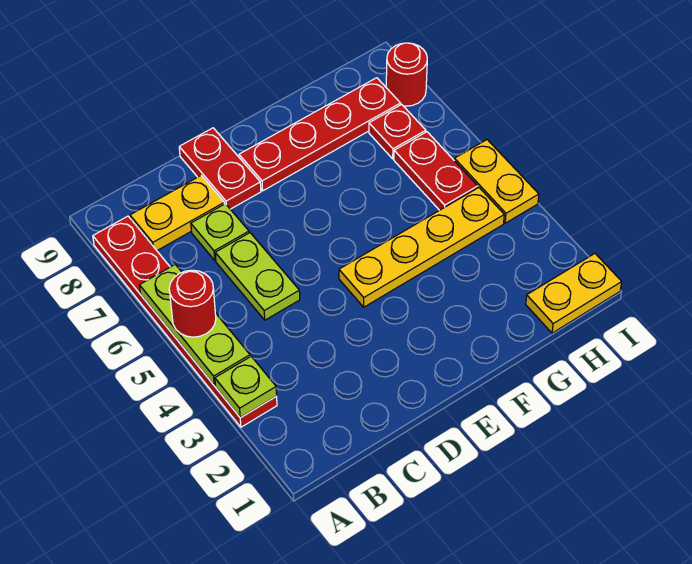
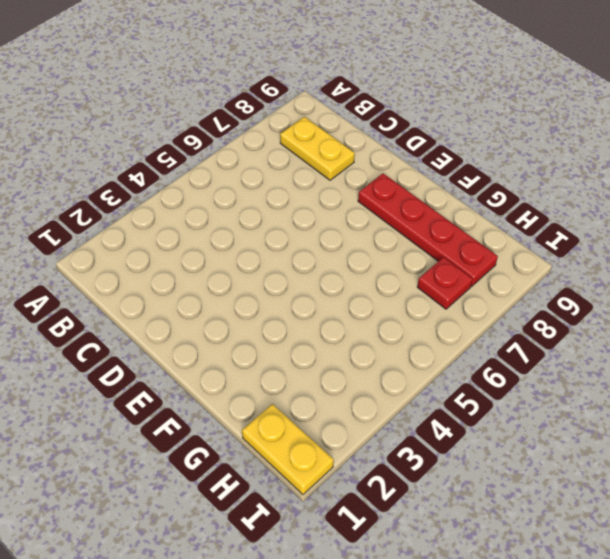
none -> red plate A3:A8 level 1
none -> lime plate C5:C6 level 1
none -> lime plate C7 level 1

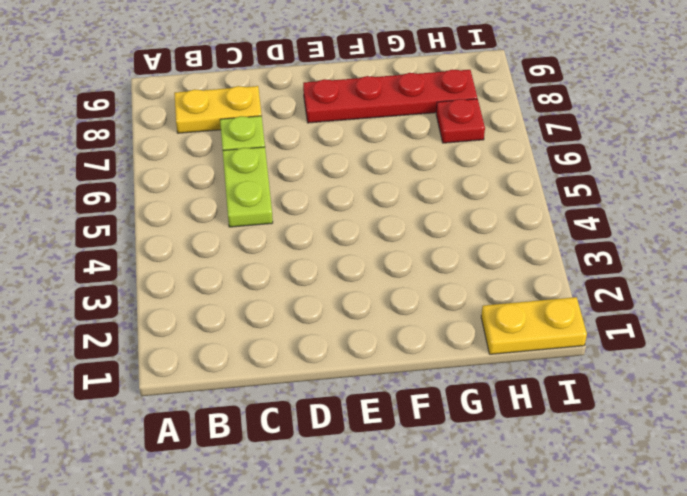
none -> red plate A3:A8 level 1
none -> red plate D8:D9 level 1
none -> yellow plate E4:H4 level 1

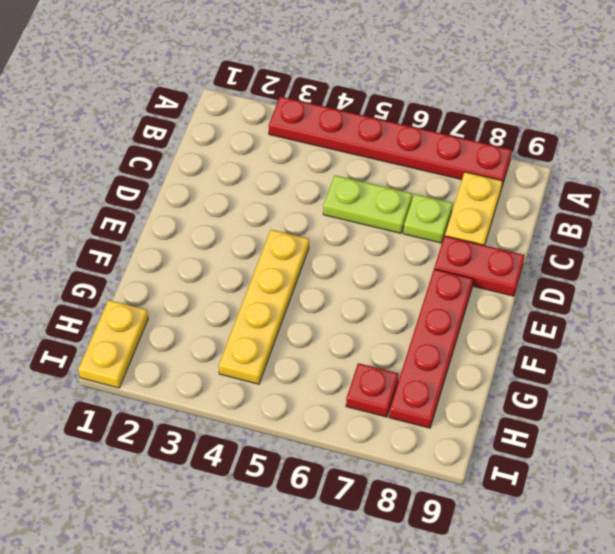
none -> red plate H5:H6 level 1
none -> yellow plate I4:I5 level 1
none -> red round brick I8 level 1

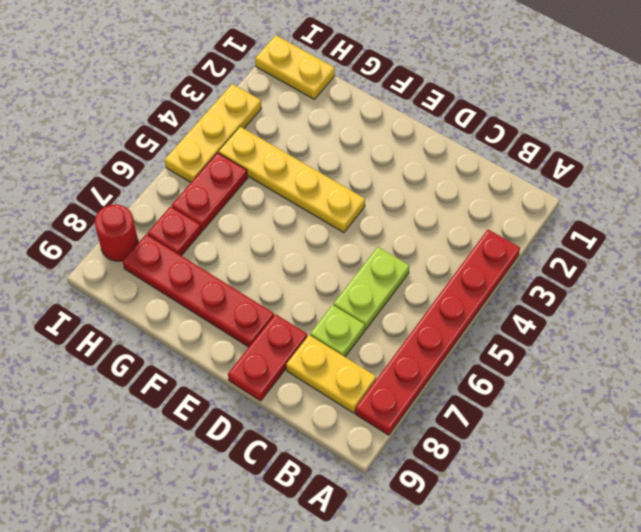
yellow plate I3:I5 level 1 -> yellow plate I4:I5 level 1
none -> lime plate A3 level 2
none -> lime plate A4:A6 level 2
none -> red round brick A5 level 3

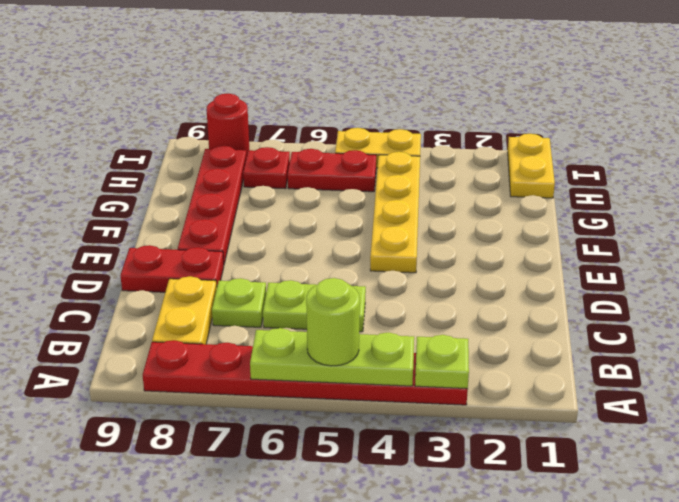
lime round brick A5 level 3 -> red round brick A5 level 3

